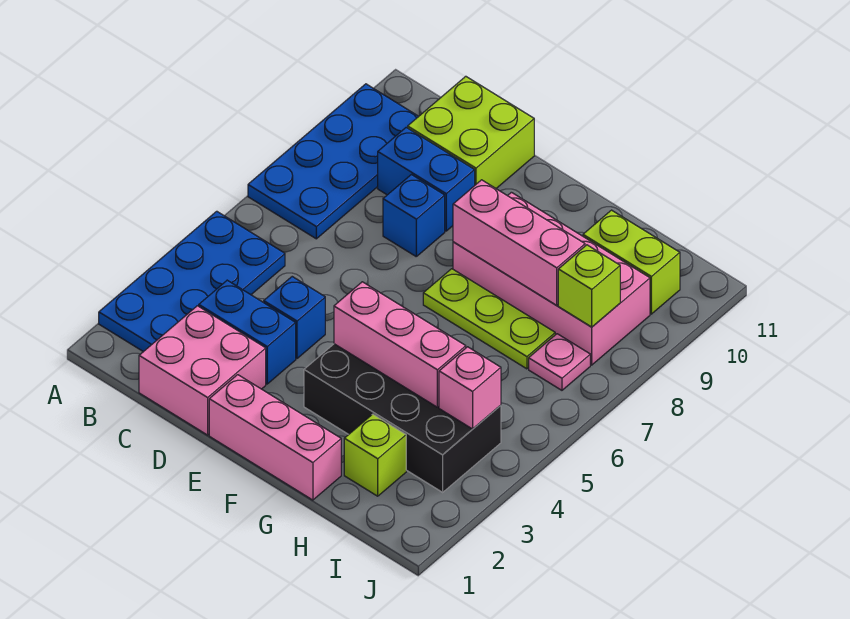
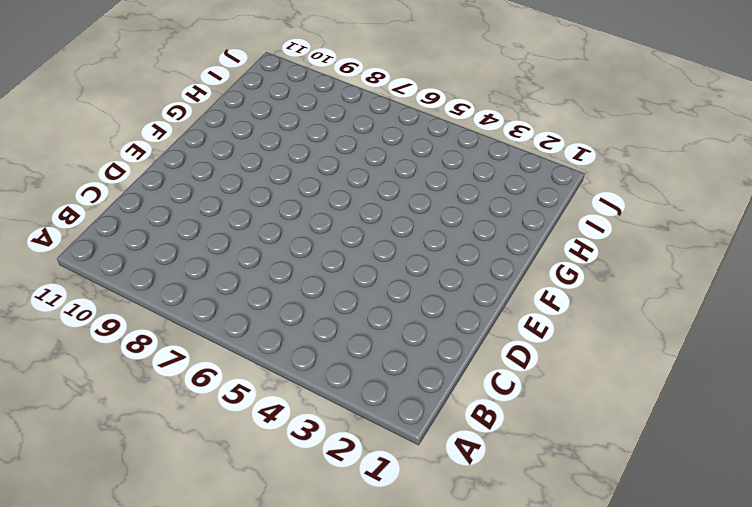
none -> blue plate A2:B5 level 1
none -> blue plate A7:B10 level 1
none -> pink brick C1:D2 level 1

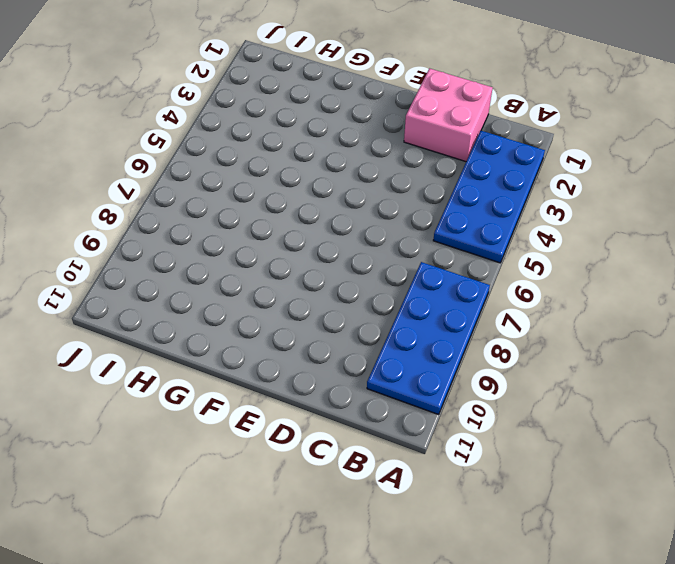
none -> blue brick C3:D3 level 1
none -> blue brick C9:D9 level 1
none -> lime brick C10:D11 level 1

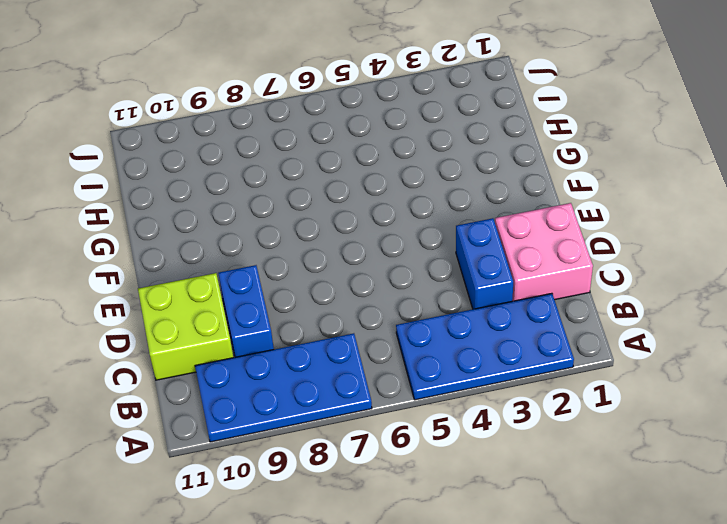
none -> blue brick D4 level 1
none -> blue brick D8 level 1
none -> pink brick E1:G1 level 1

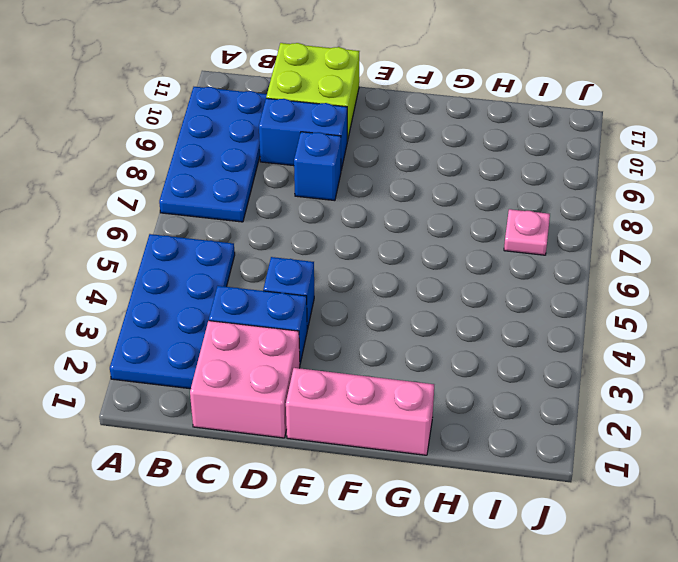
none -> black brick F3:I4 level 1
none -> lime plate F7:H7 level 1
none -> pink brick F8:I9 level 1

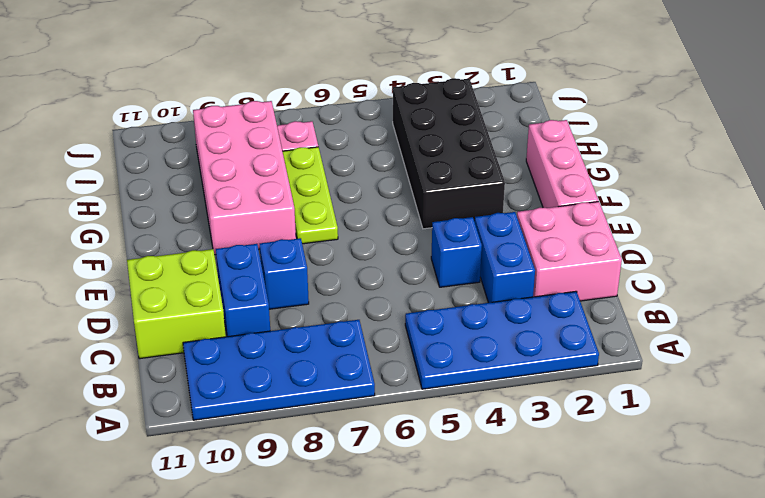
none -> lime brick H2 level 1
none -> lime brick H10:I10 level 1
none -> pink brick F4:H4 level 2

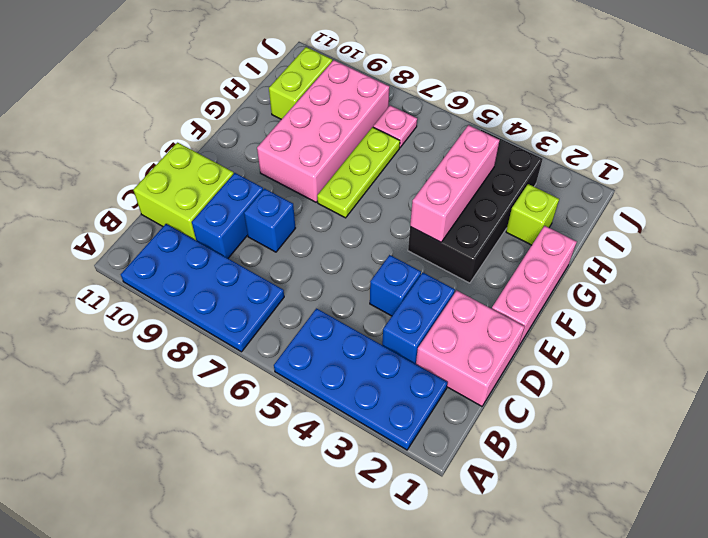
none -> pink brick F8:H8 level 2
none -> pink brick I4 level 2
none -> lime brick I8 level 2

